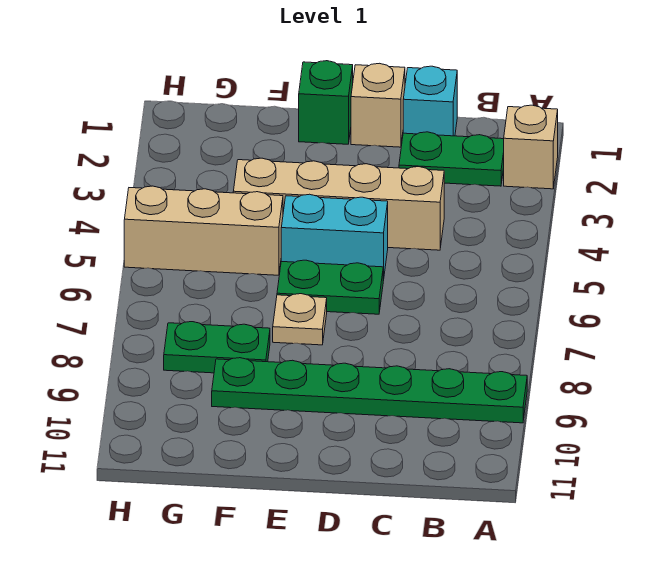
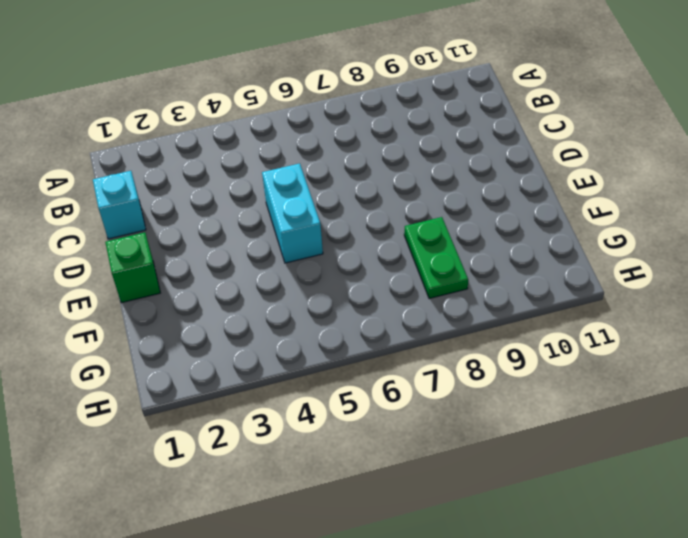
none -> tan brick A2 level 1
none -> green plate A9:F9 level 1
none -> green plate B2:C2 level 1

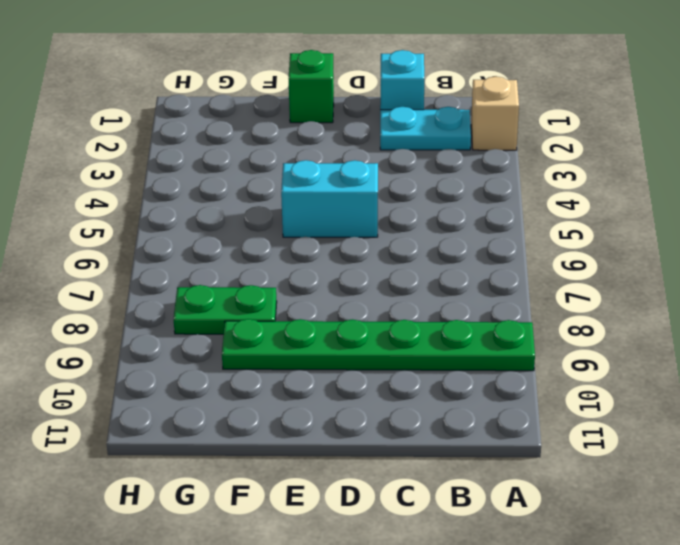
cyan plate B2:C2 level 1 -> green plate B2:C2 level 1
none -> tan brick C4:F4 level 1
none -> tan brick D1 level 1
none -> green plate D6:E6 level 1

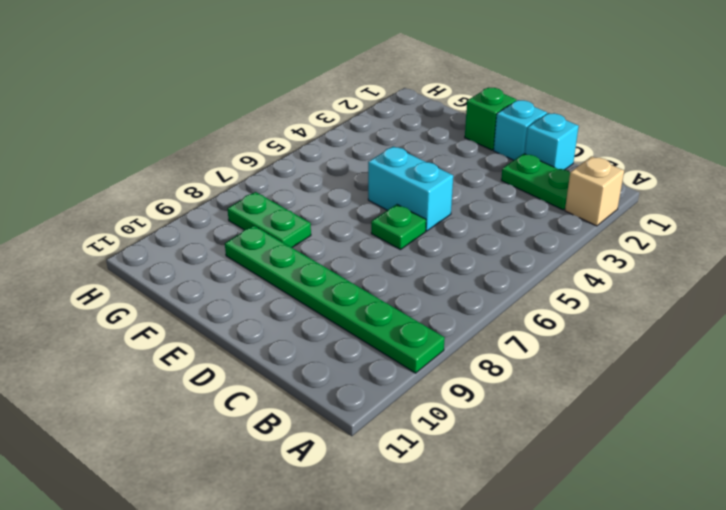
cyan brick D1 level 1 -> tan brick D1 level 1
green plate D6 level 1 -> green plate D6:E6 level 1
none -> tan brick C4:F4 level 1
none -> tan plate E7 level 1
none -> tan brick F5:H5 level 1

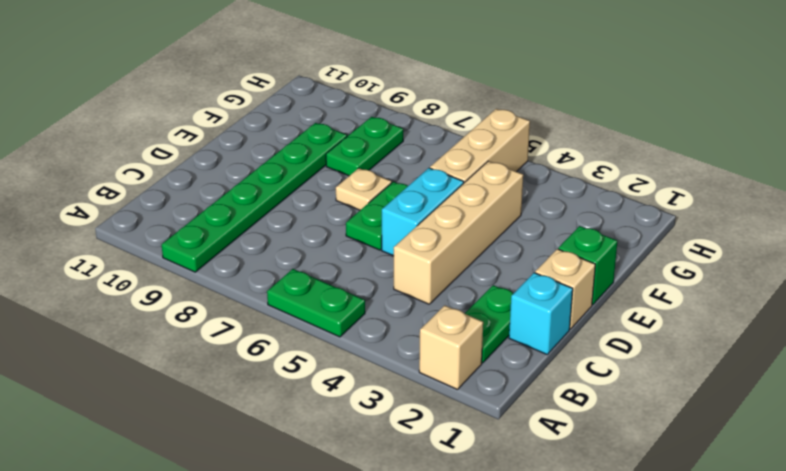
green plate A5:A6 level 1 -> none

